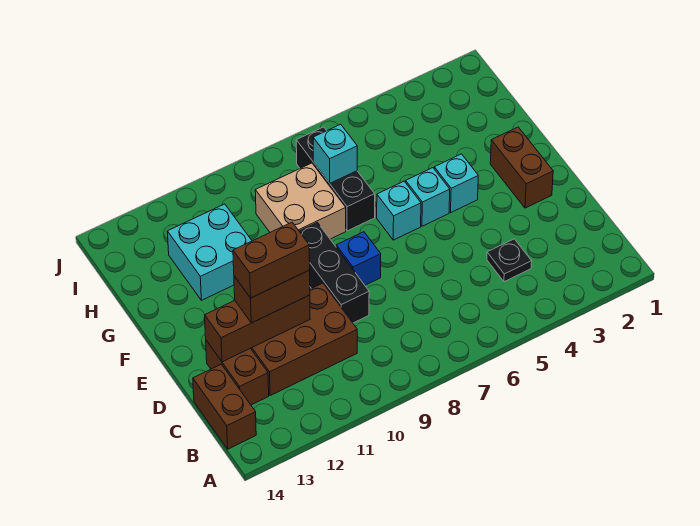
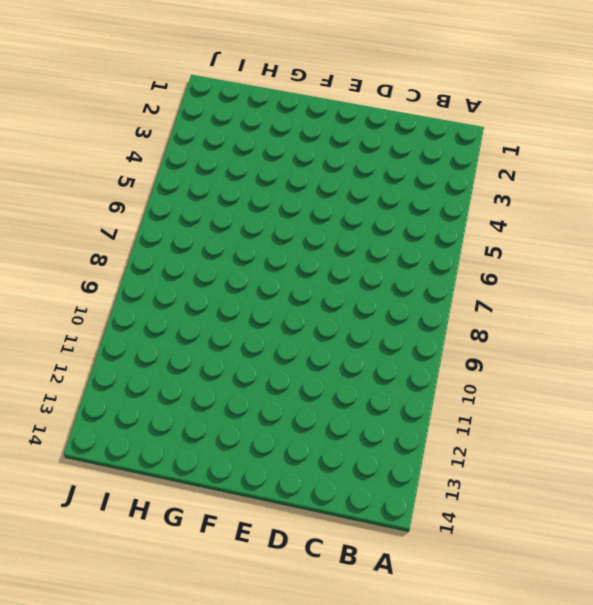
none -> brown brick B14:C14 level 1
none -> black plate C4 level 1
none -> brown brick C10:D12 level 1

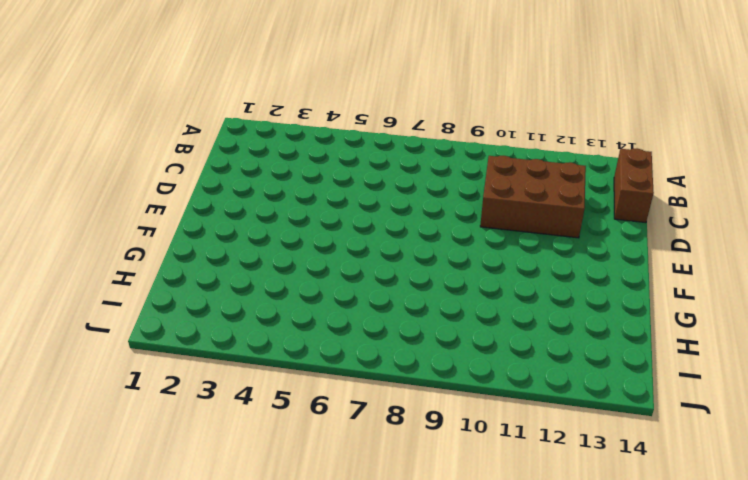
none -> black plate C4 level 1
none -> brown brick C13:D13 level 1
none -> black brick D9:F9 level 1

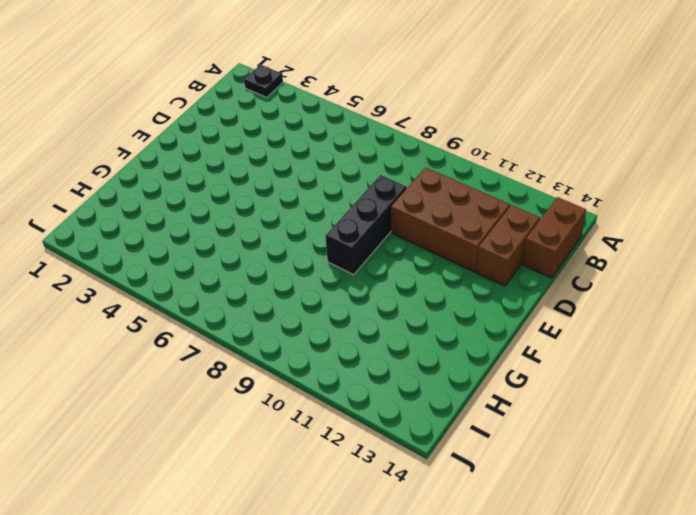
black plate A2 level 1 -> black plate C4 level 1
none -> brown brick E2:F2 level 1
none -> blue brick E8 level 1
none -> cyan brick F4 level 1

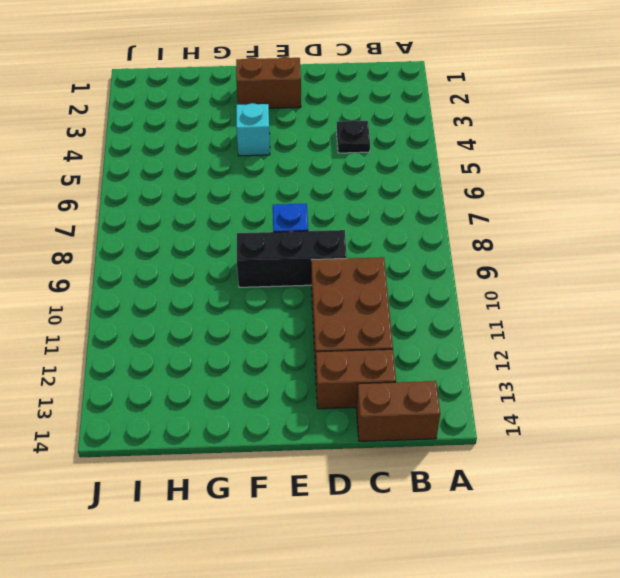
none -> cyan brick F5 level 1
none -> cyan brick F6 level 1
none -> black brick G7:I7 level 1

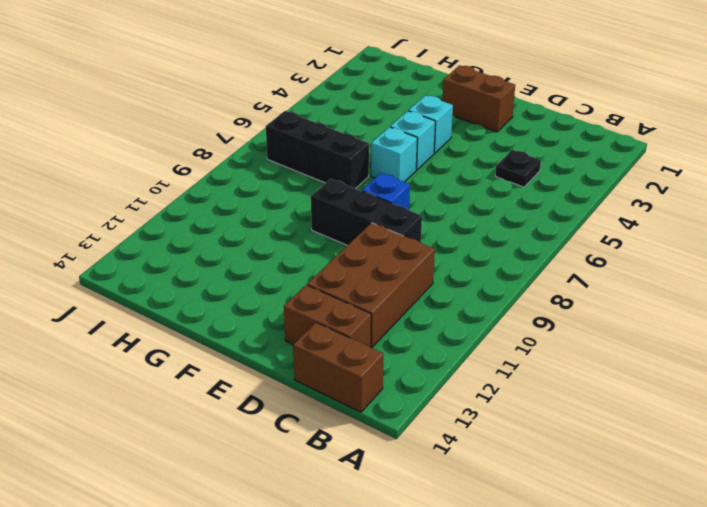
none -> tan brick G8:H9 level 1
none -> cyan brick G11:H12 level 1
none -> brown brick D11:D13 level 2

